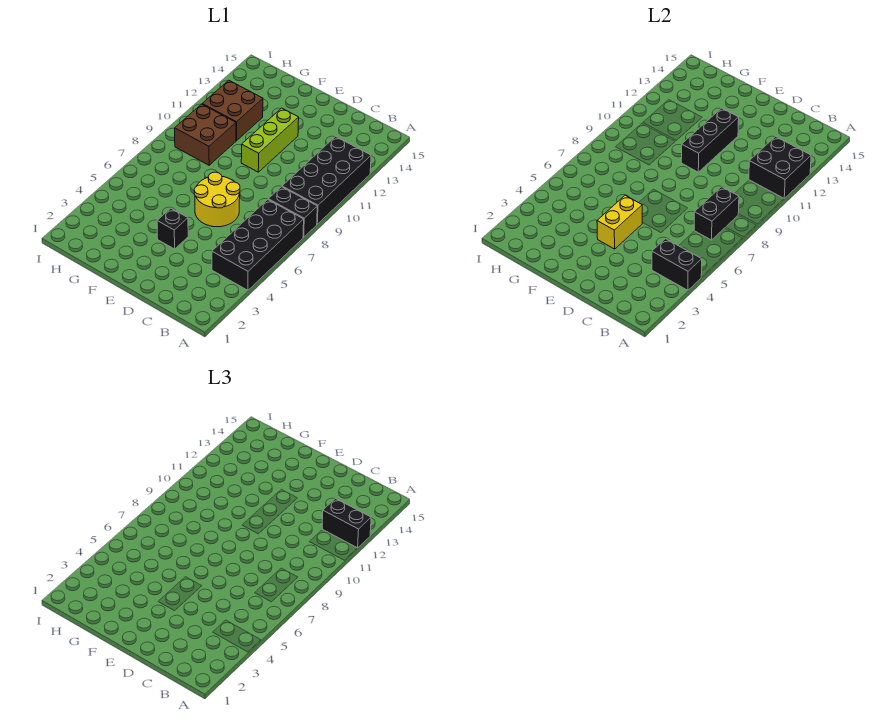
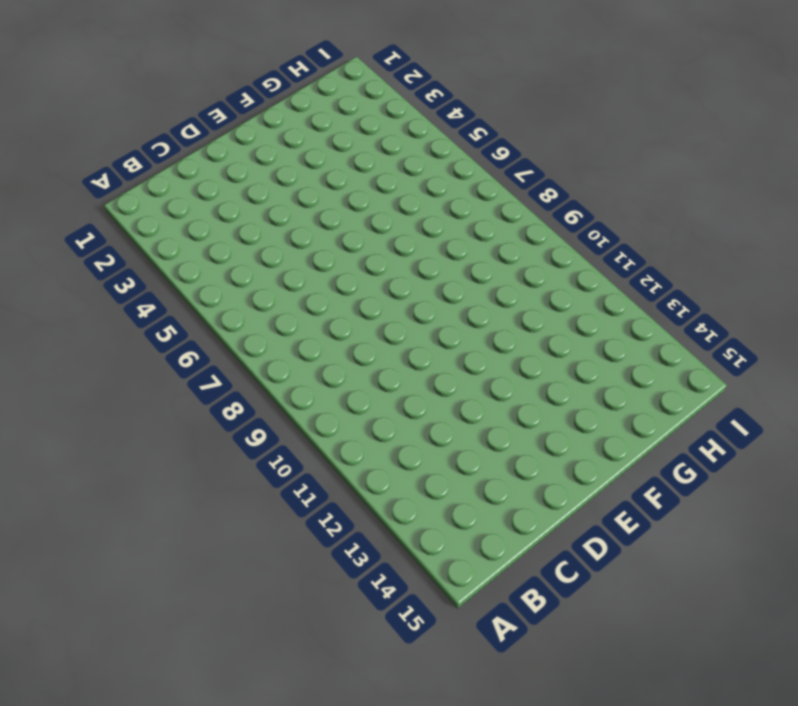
none -> black brick A4:B7 level 1
none -> black brick A8:B8 level 1
none -> black brick A9:B12 level 1

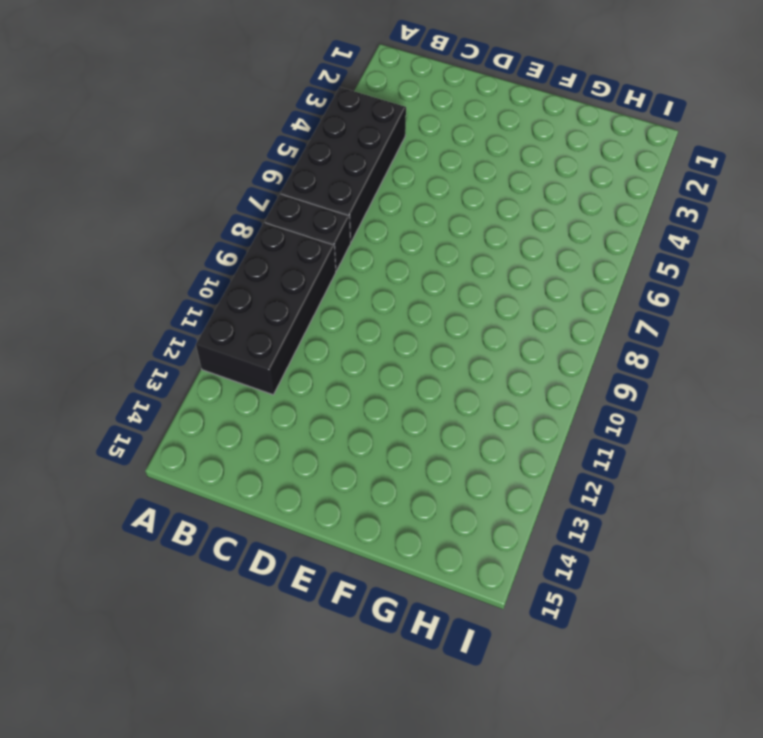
none -> yellow round brick D6:E7 level 1
none -> black brick E4 level 1
none -> lime brick E10:E12 level 1

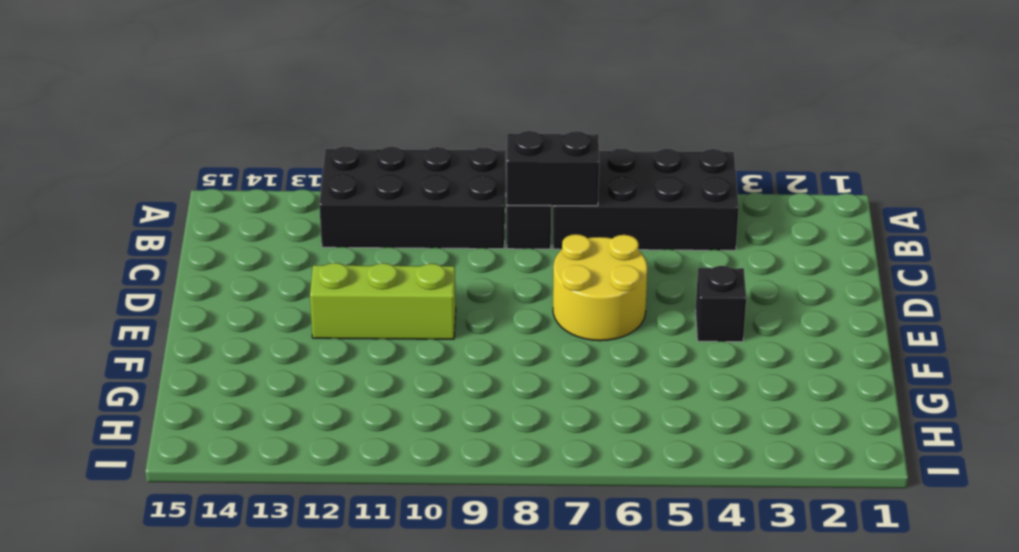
none -> brown brick G9:H10 level 1
none -> brown brick G11:H12 level 1
none -> black brick A4:B4 level 2

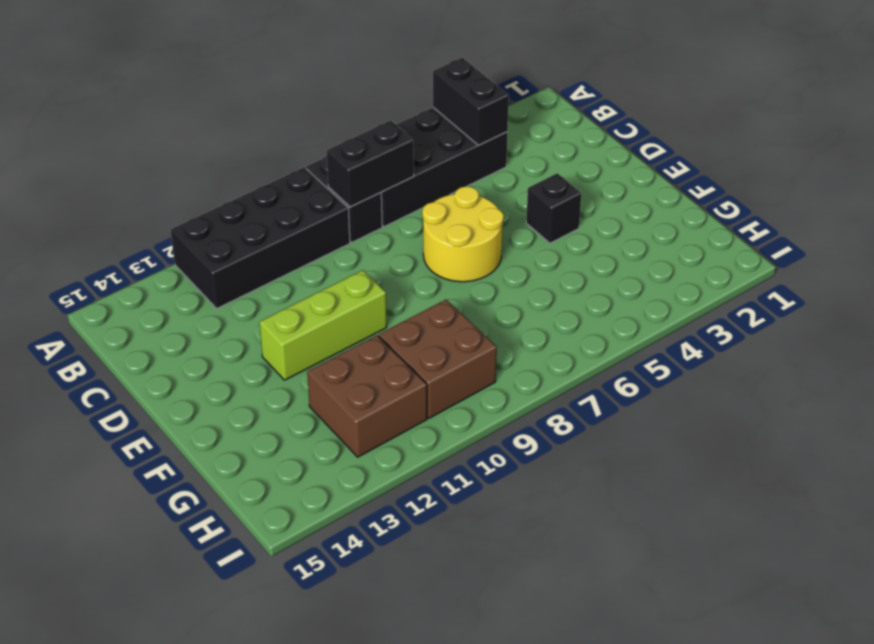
none -> black brick A11:B12 level 2
none -> yellow brick E4:E5 level 2
none -> black brick E10:E12 level 2

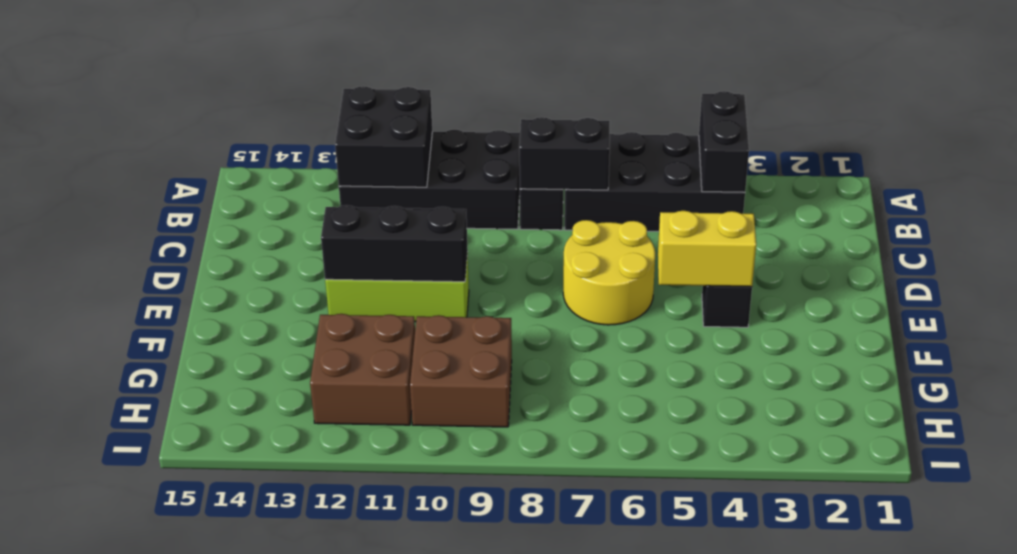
none -> black brick A12:B12 level 3

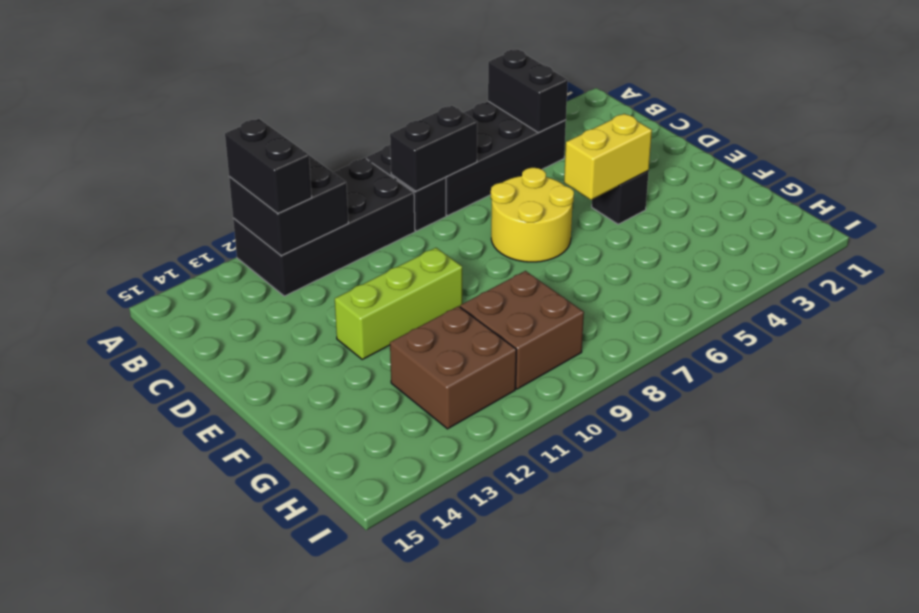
none -> black brick E10:E12 level 2

